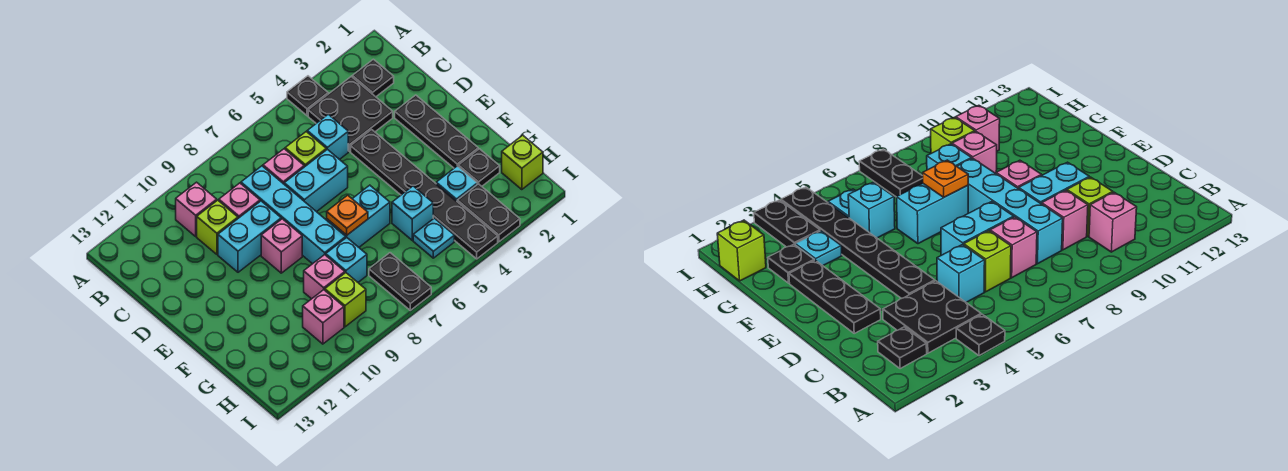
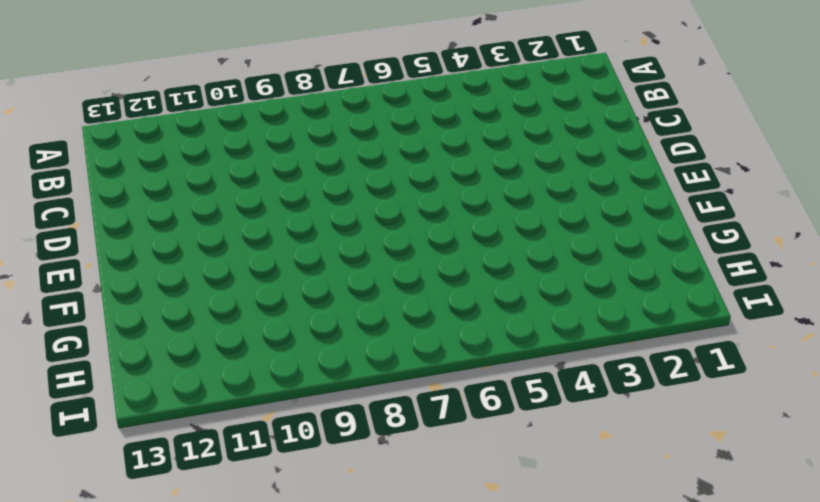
none -> black plate A4 level 1
none -> black plate B2 level 1
none -> black plate B3:C4 level 1

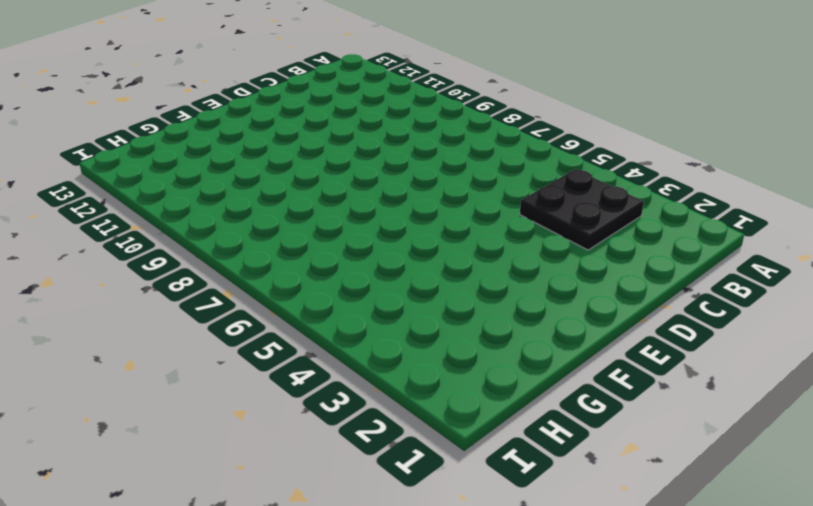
none -> black plate A4 level 1
none -> black plate B2 level 1
none -> pink brick B10 level 1

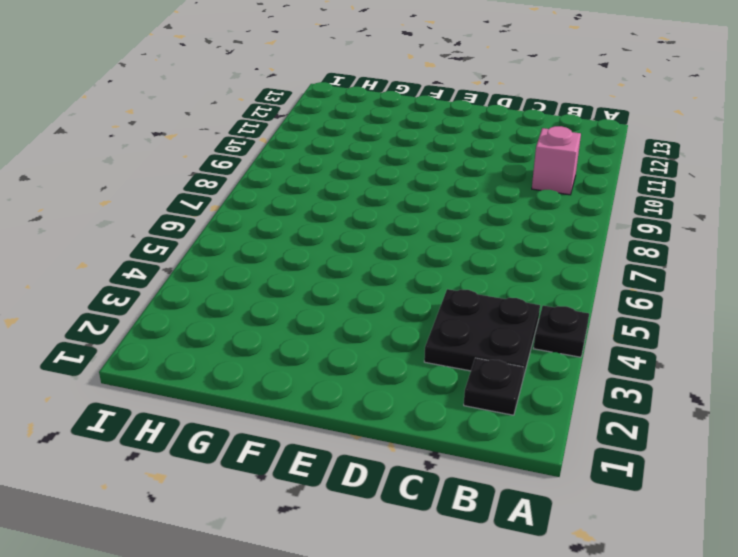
none -> cyan brick C5 level 1
none -> lime brick C6 level 1
none -> pink brick C7 level 1

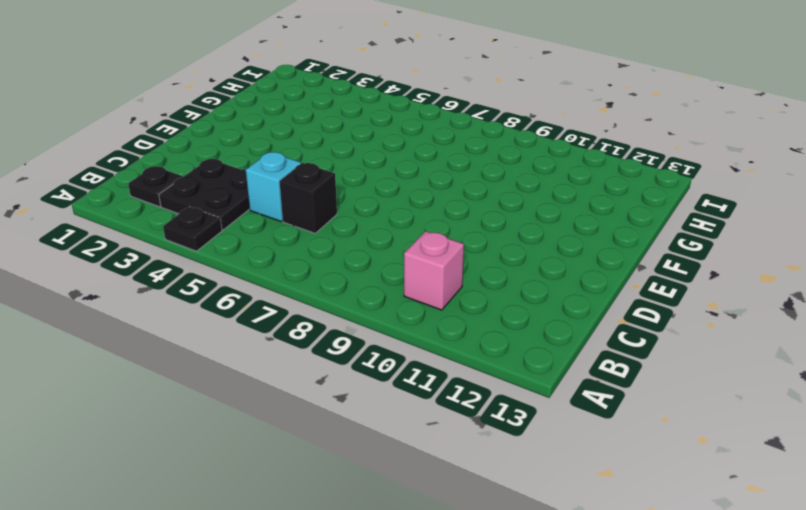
black brick C6 level 1 -> lime brick C6 level 1
none -> pink brick C7 level 1
none -> cyan brick C8:F8 level 1
none -> pink brick C9 level 1

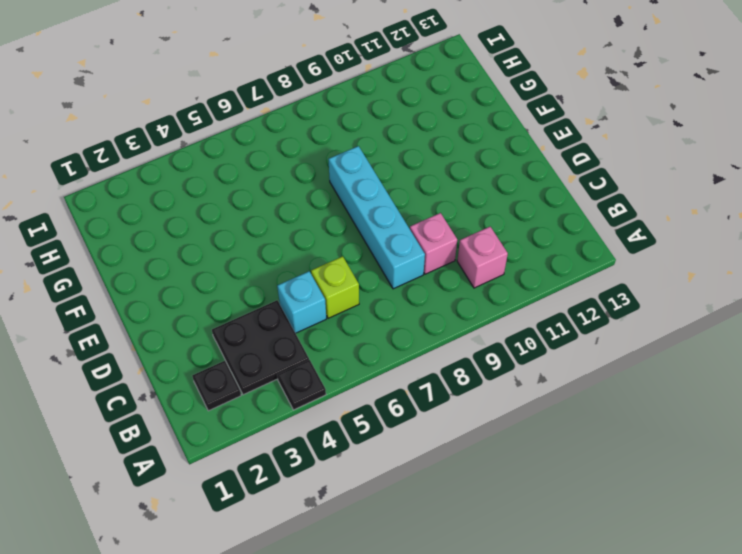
none -> pink brick C7 level 1
none -> lime brick C10 level 1
none -> black plate D2:F2 level 1

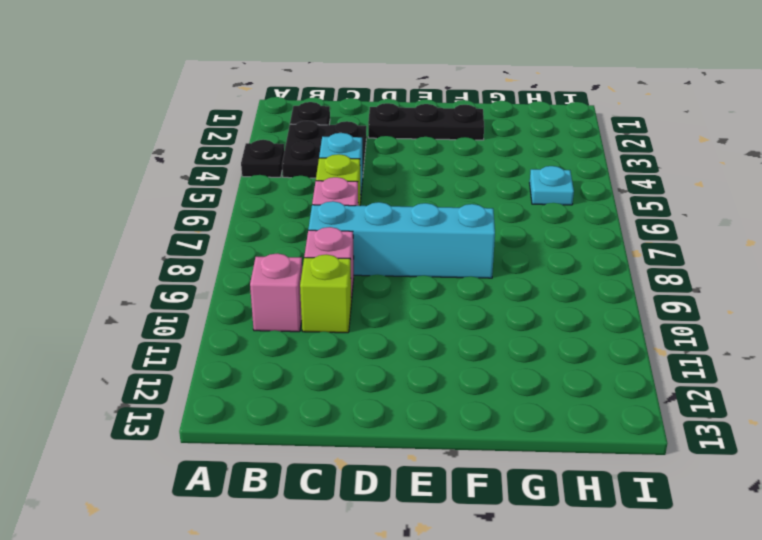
none -> black plate D4:I4 level 1
none -> cyan brick D6:D7 level 1
none -> cyan brick D9:D10 level 1

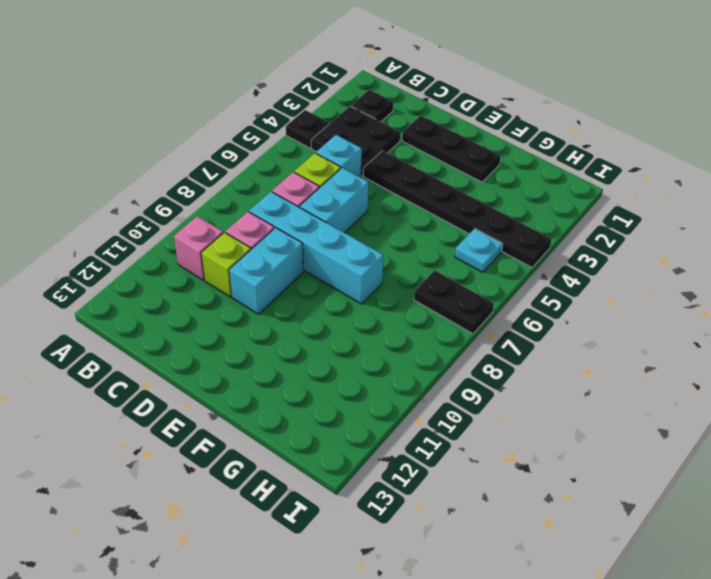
none -> pink brick E9 level 1
none -> cyan brick F6:F7 level 1
none -> black plate G2 level 1

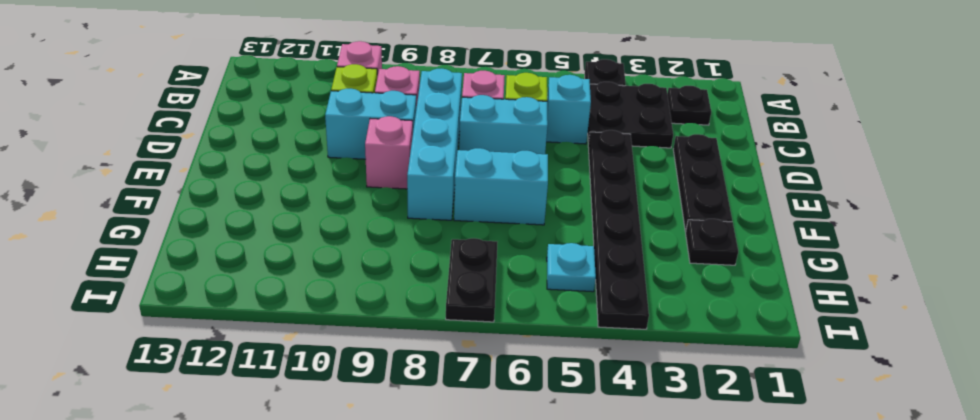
none -> cyan plate G3 level 1
none -> cyan brick G5 level 1
none -> cyan brick G8 level 1

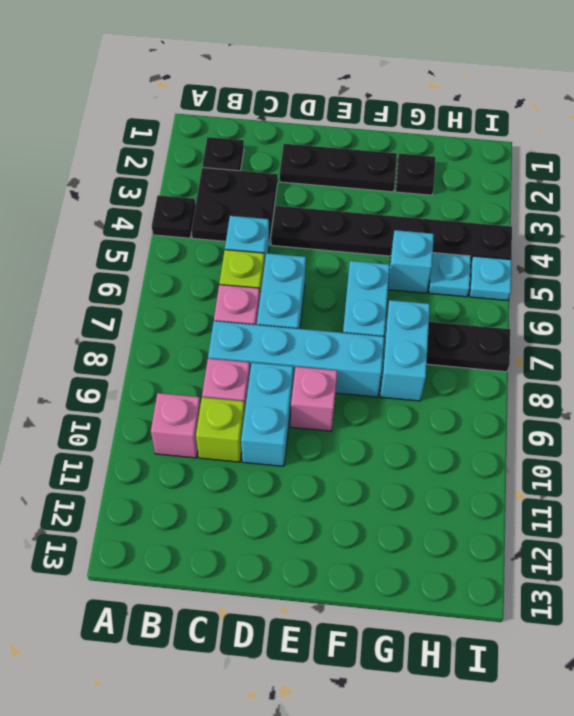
cyan brick G7:G8 level 1 -> cyan brick G8 level 1
cyan plate I5 level 1 -> cyan plate G3 level 1
none -> pink brick G9 level 1
none -> lime brick H1 level 1
none -> black plate H3:I3 level 1

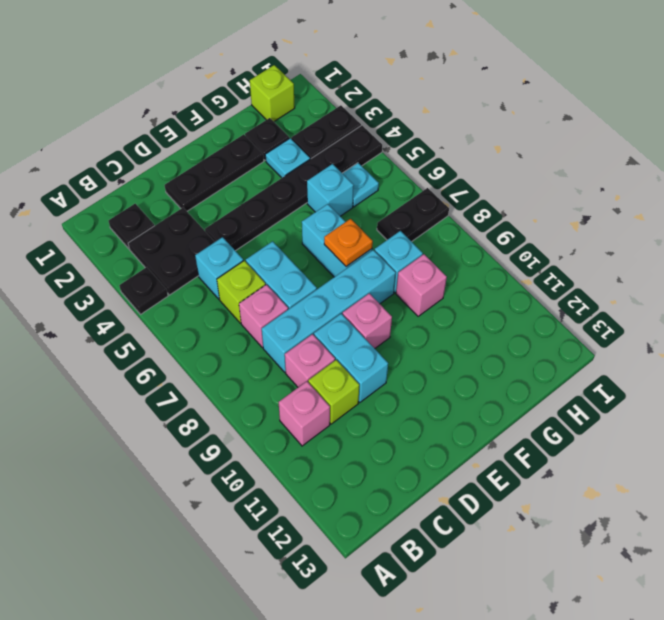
none -> lime brick H9 level 1
none -> pink brick H10 level 1

